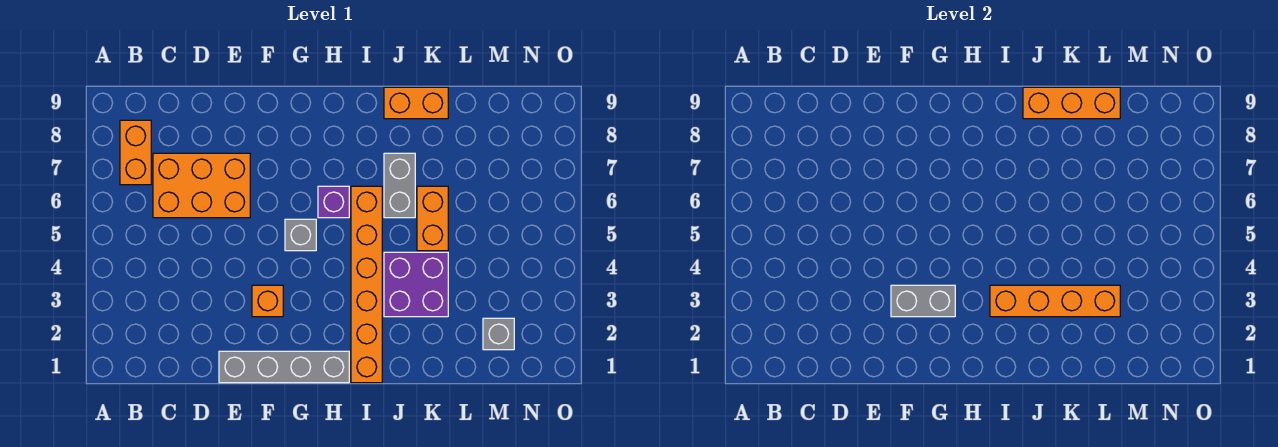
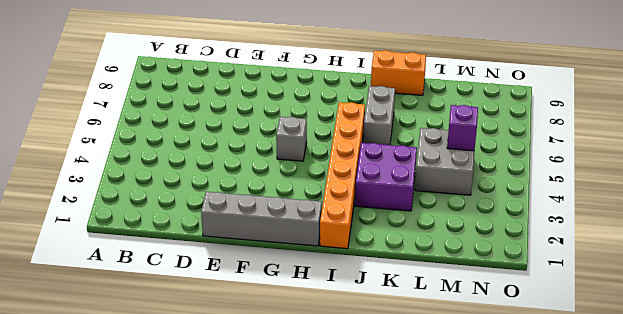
grey brick L4:M5 level 1 -> none
purple brick M5 level 2 -> purple brick H6 level 1
none -> orange brick B7:B8 level 1
none -> orange brick C6:E7 level 1
none -> orange brick F3 level 1

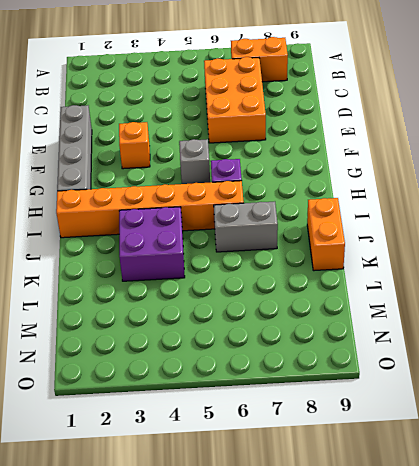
none -> orange brick K5:K6 level 1
none -> grey brick M2 level 1
none -> grey brick F3:G3 level 2

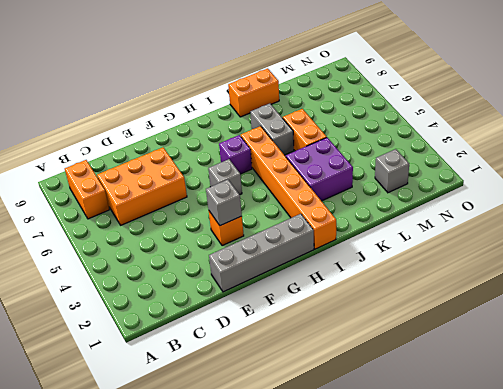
grey brick F3 level 2 -> grey brick F3:G3 level 2
none -> orange brick I3:L3 level 2
none -> orange brick J9:L9 level 2

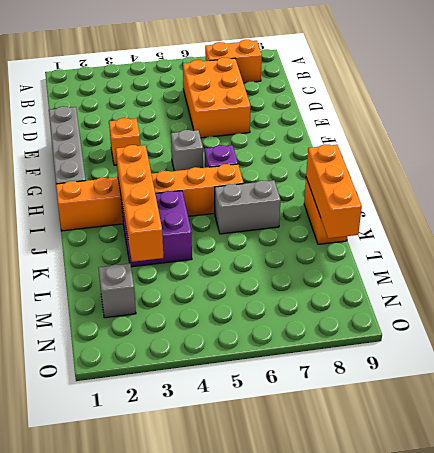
none -> orange brick K5:K6 level 1
none -> grey brick F3:G3 level 2

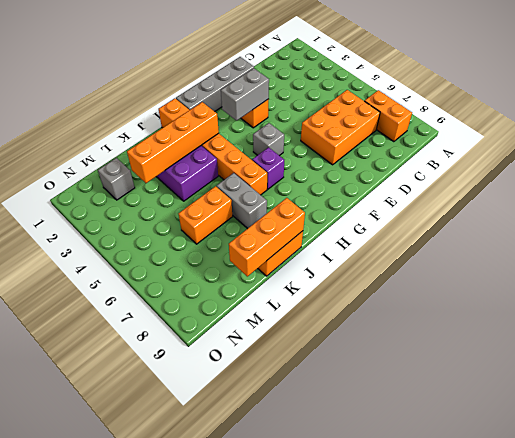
orange brick K6:L6 level 1 -> orange brick K5:K6 level 1

